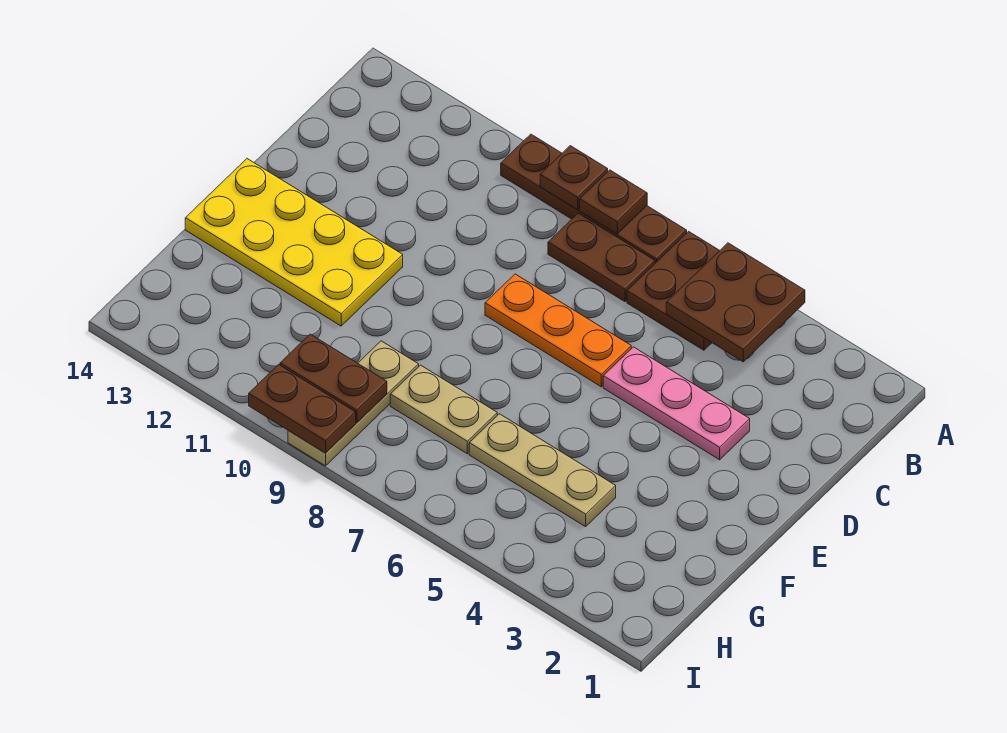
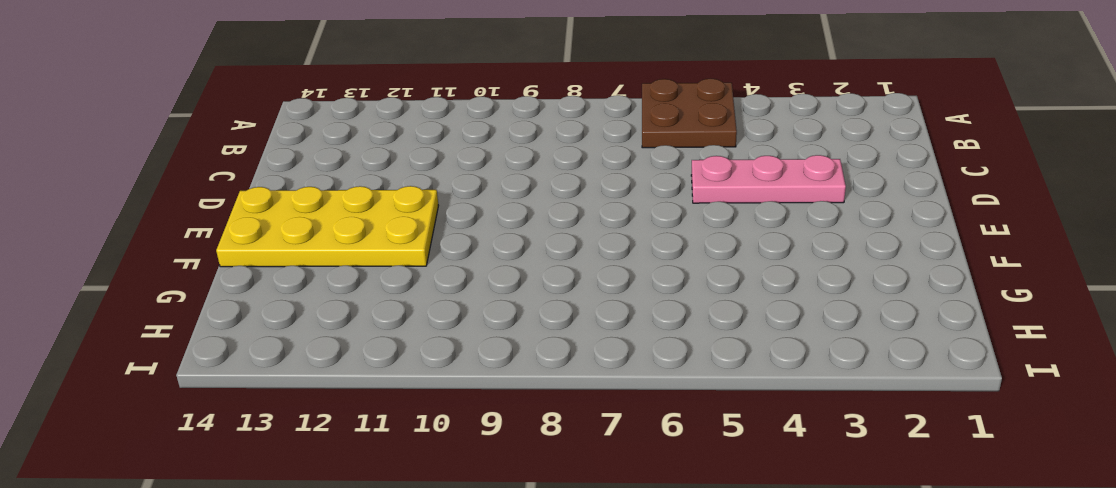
none -> brown plate A7:A10 level 1
none -> brown plate B7:B8 level 1
none -> orange plate D6:D8 level 1

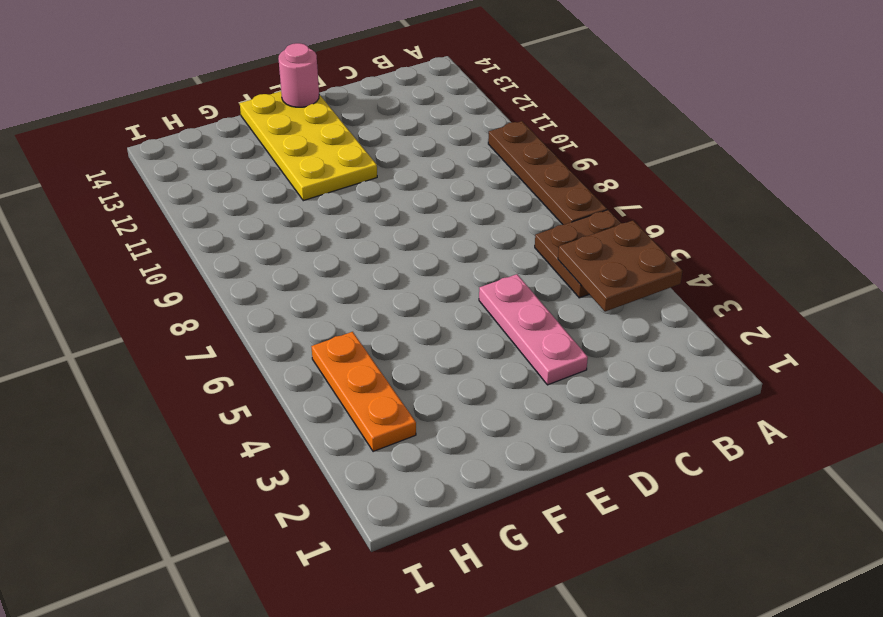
pink round brick E14 level 2 -> none
orange plate H3:H5 level 1 -> orange plate D6:D8 level 1
none -> brown plate B7:B8 level 1
none -> tan plate G4:G6 level 1
none -> tan plate G7:G8 level 1

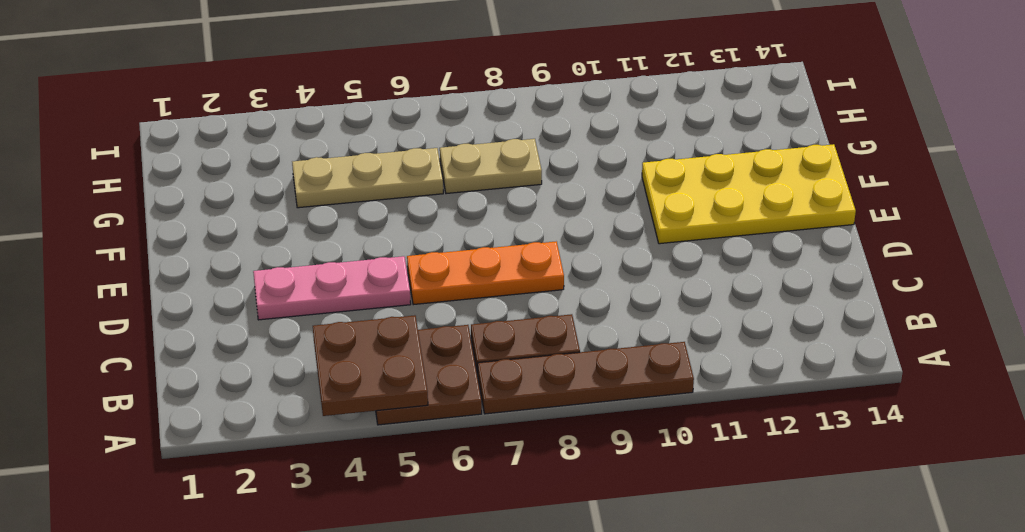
none -> tan plate G9:I9 level 1
none -> brown plate A8 level 2
none -> brown plate A9 level 2

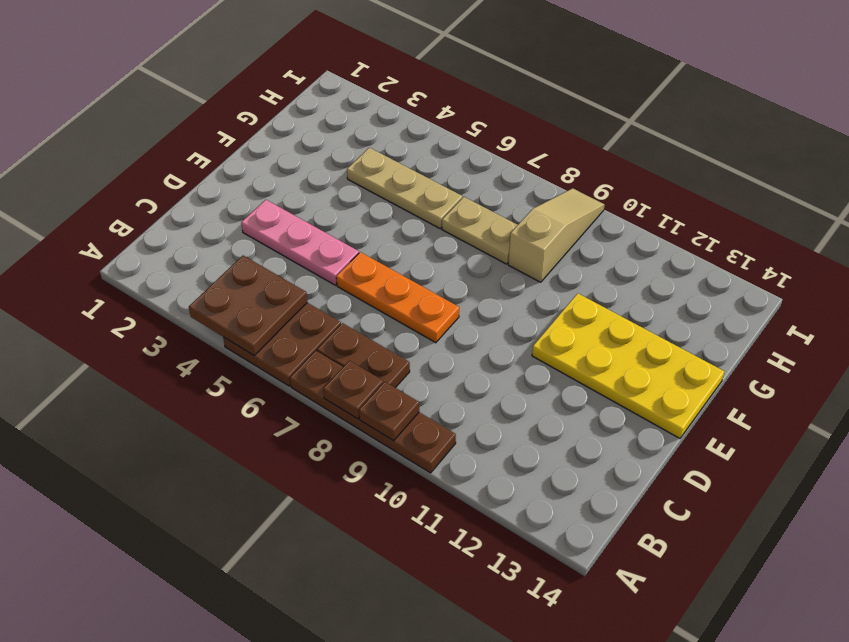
tan slope G9:I9 level 1 top G -> tan plate G9:I9 level 1
none -> brown plate H9:H10 level 2
none -> brown plate I9:I10 level 2

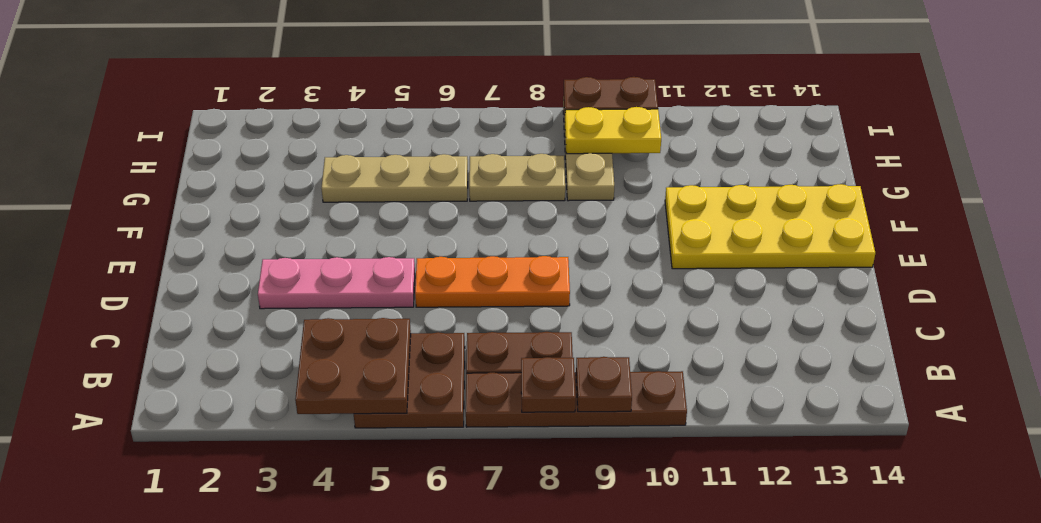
yellow plate H9:H10 level 2 -> brown plate H9:H10 level 2

